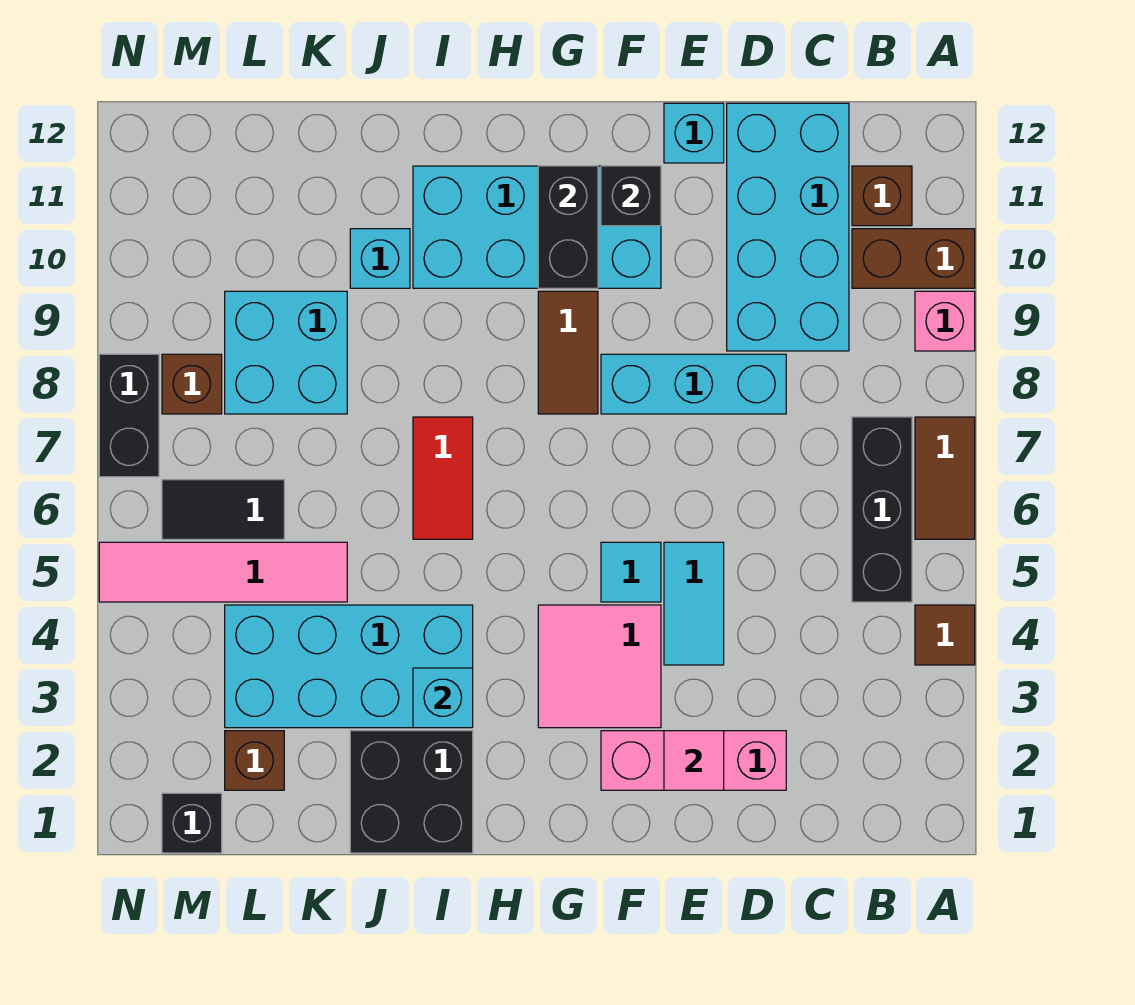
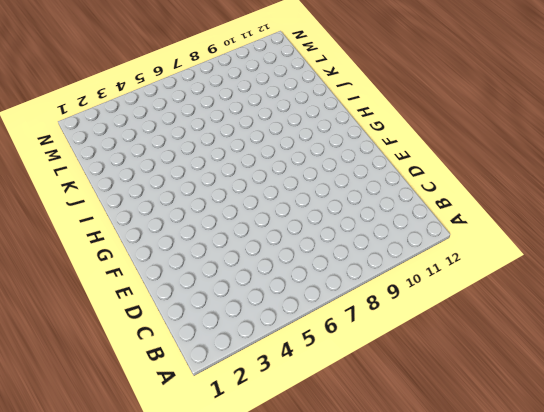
none -> brown tile A4 level 1
none -> brown tile A6:A7 level 1
none -> pink brick A9 level 1
none -> brown brick A10:B10 level 1

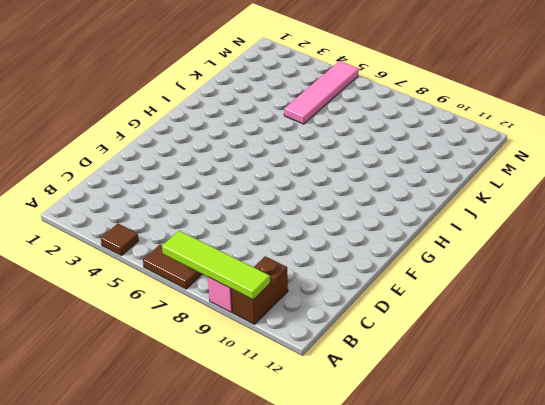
lime tile A7:A10 level 2 -> none
none -> black brick B5:B7 level 1
none -> brown brick B11 level 1
none -> cyan brick C9:D12 level 1
none -> pink brick D2:F2 level 1

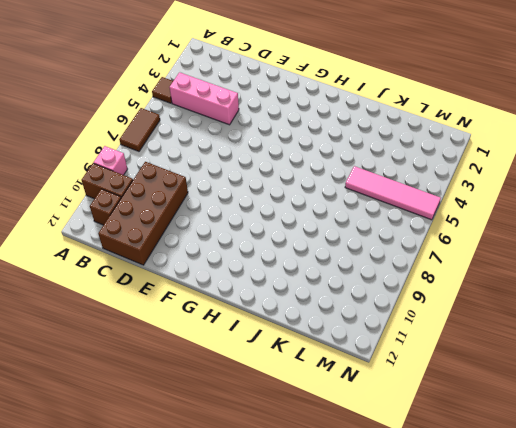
pink brick B4:D4 level 1 -> pink brick D2:F2 level 1
brown brick C9:D12 level 1 -> cyan brick C9:D12 level 1
none -> black brick B5:B7 level 1
none -> cyan brick D8:F8 level 1
none -> cyan tile E4:E5 level 1
none -> cyan brick E12 level 1

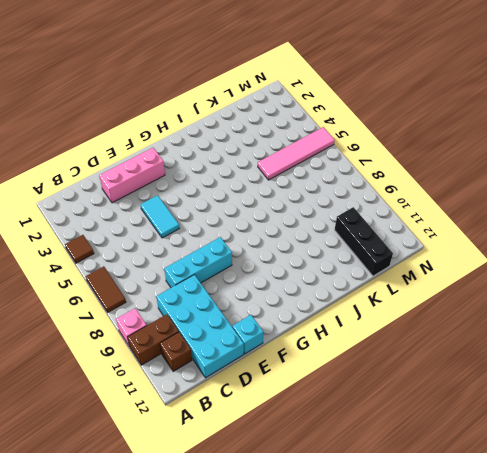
black brick L10:L12 level 1 -> black brick B5:B7 level 1
none -> pink tile F3:G4 level 1
none -> cyan tile F5 level 1
none -> cyan brick F10:I11 level 1
none -> brown tile G8:G9 level 1

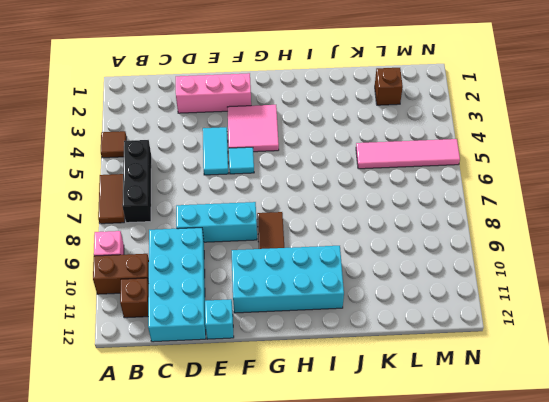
none -> black brick I1:J2 level 1
none -> cyan brick I3:L4 level 1
none -> red tile I6:I7 level 1
none -> cyan brick J10 level 1

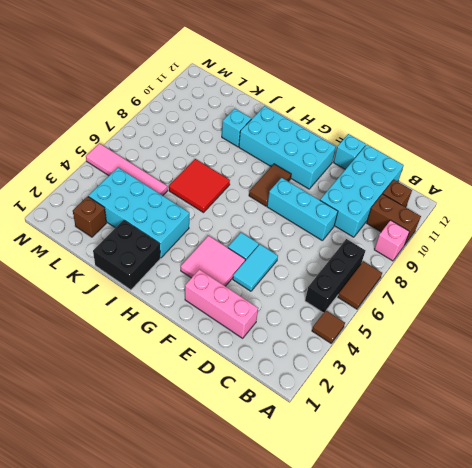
red tile I6:J7 level 1 -> red tile I6:I7 level 1
none -> cyan brick K8:L9 level 1
none -> black tile L6:M6 level 1
none -> black brick M1 level 1
none -> brown brick M8 level 1

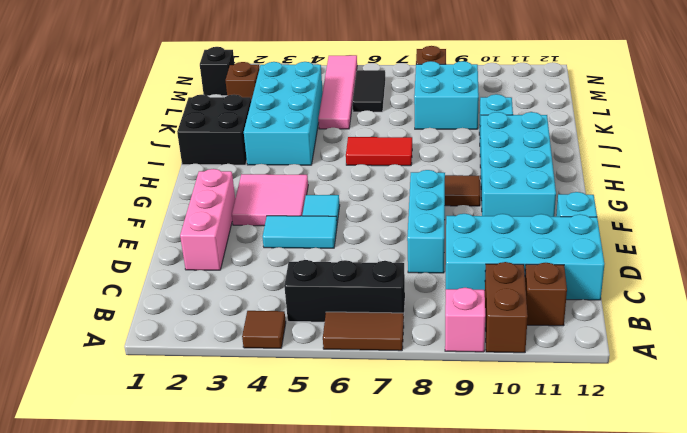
none -> black brick N7:N8 level 1
none -> pink tile E2 level 2
none -> black brick F11 level 2
none -> black brick G10:G11 level 2

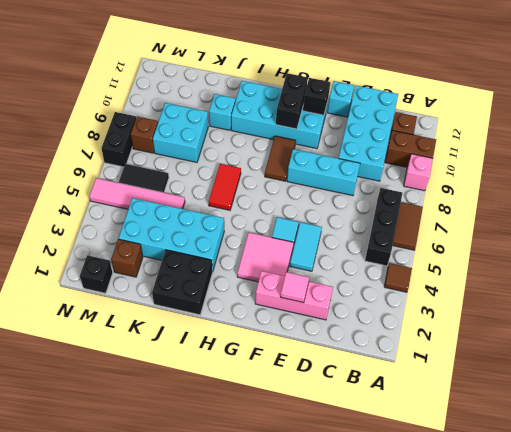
none -> cyan brick I3 level 2

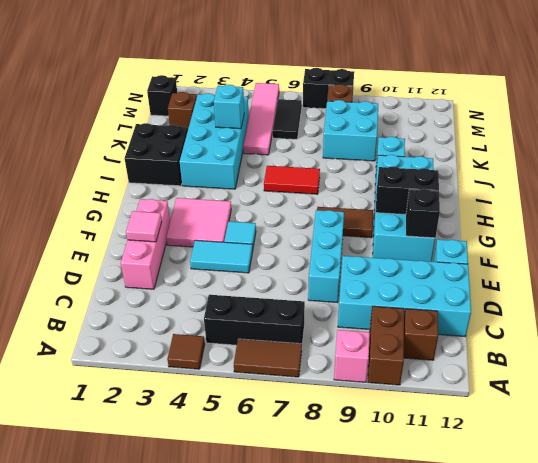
cyan brick K4 level 2 -> cyan brick I3 level 2

